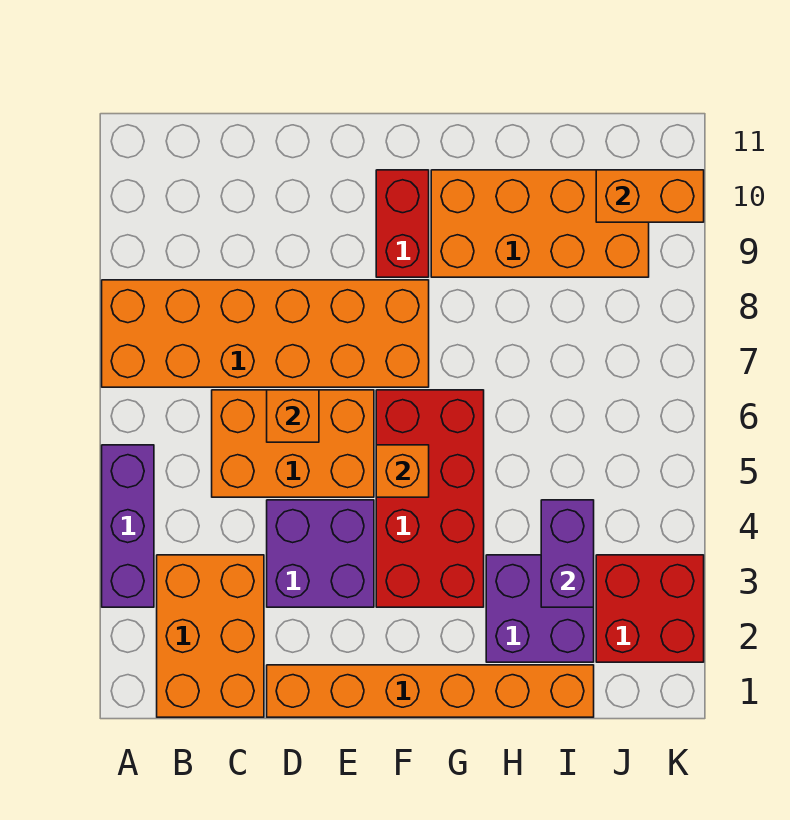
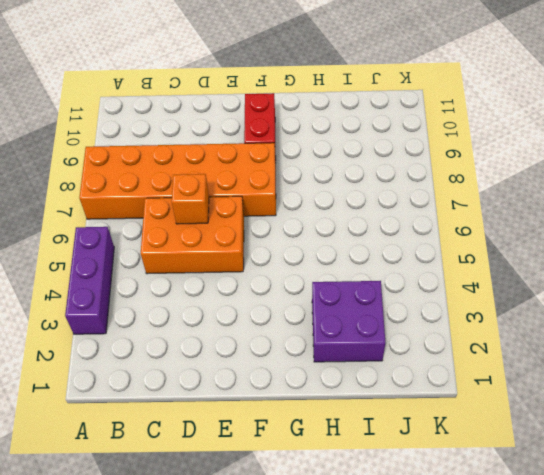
none -> orange brick B1:C3 level 1
none -> orange brick D1:I1 level 1
none -> purple brick D3:E4 level 1

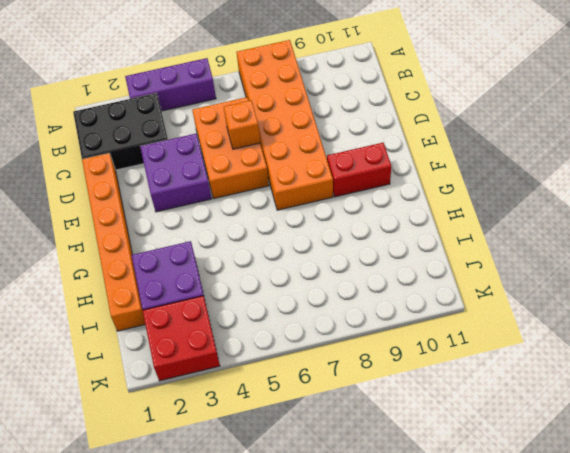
black brick B1:C3 level 1 -> orange brick B1:C3 level 1
none -> red brick F3:G6 level 1
none -> orange brick G9:J10 level 1
none -> orange brick F5 level 2

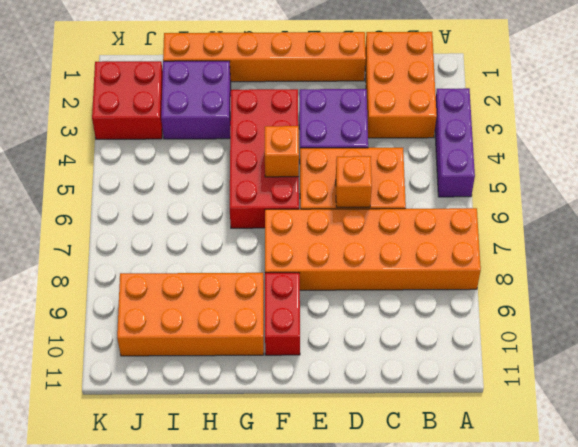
none -> purple brick I3:I4 level 2
none -> orange brick J10:K10 level 2

